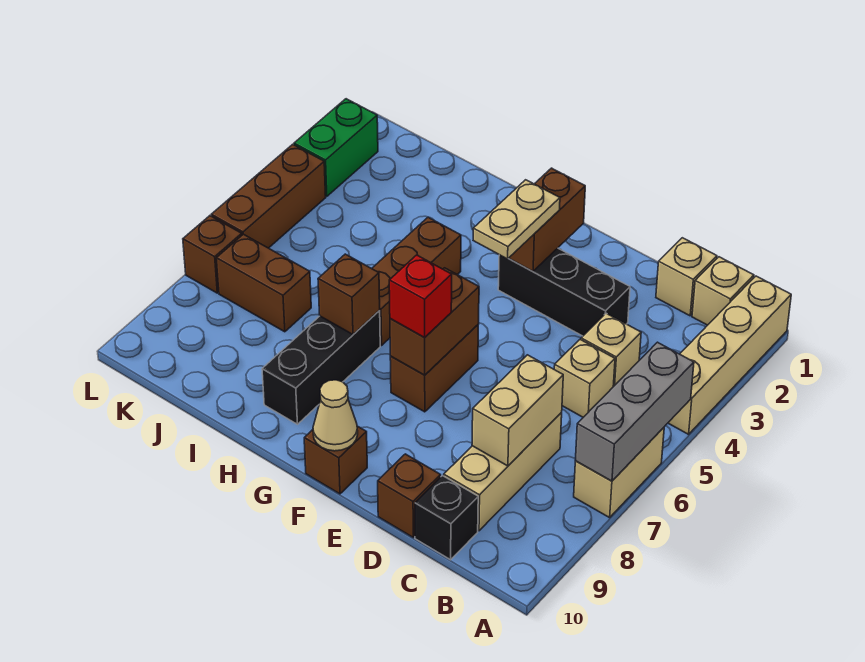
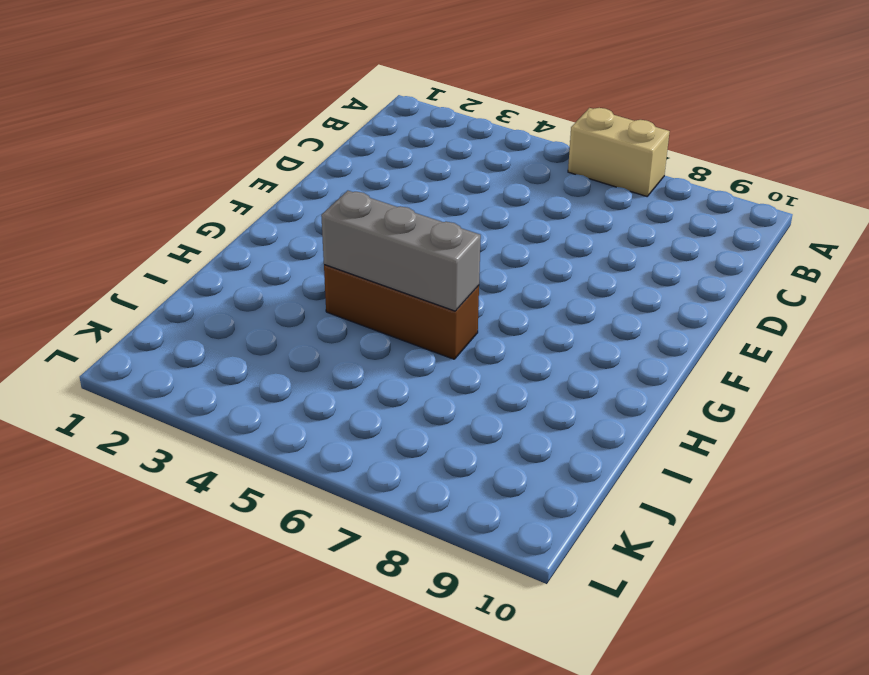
grey brick H4:H6 level 2 -> grey brick A5:A7 level 2
none -> tan brick A1:A4 level 1
none -> tan brick B1 level 1
none -> tan brick C1 level 1

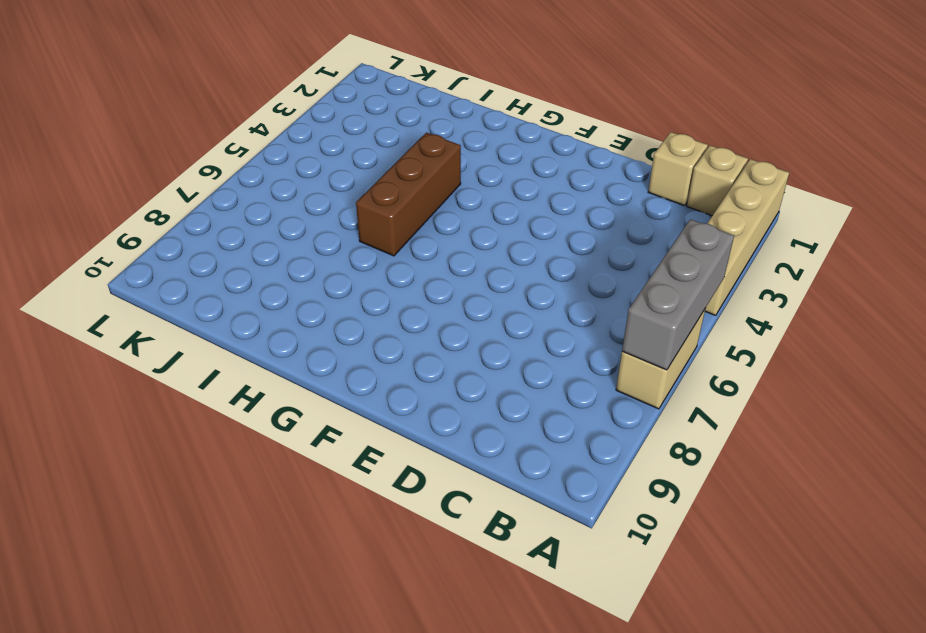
none -> tan brick C4 level 1
none -> tan brick C5 level 1
none -> tan brick C7:C9 level 1

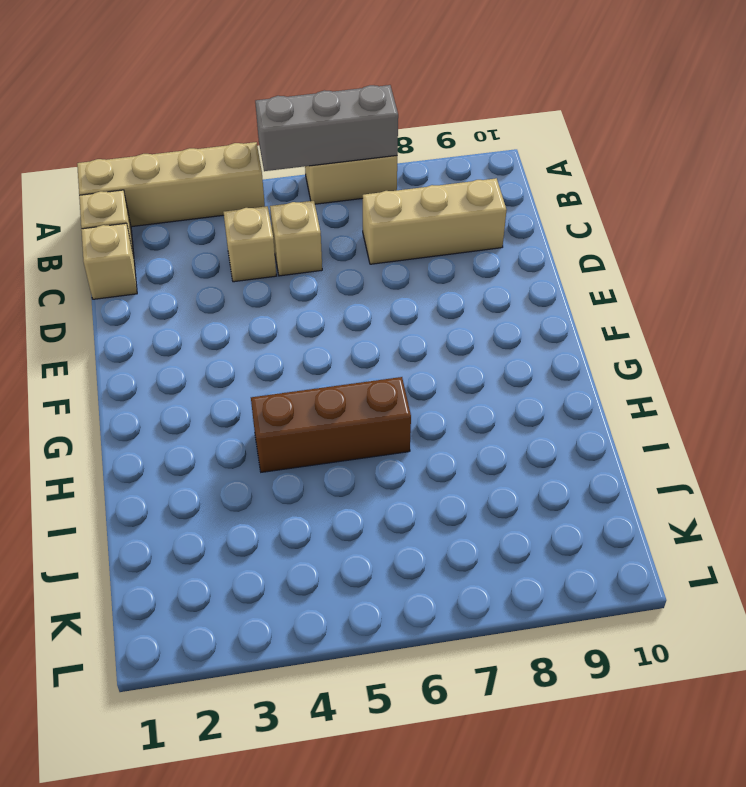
none -> black brick C10 level 1
none -> black brick D3:F3 level 1
none -> brown brick D10 level 1

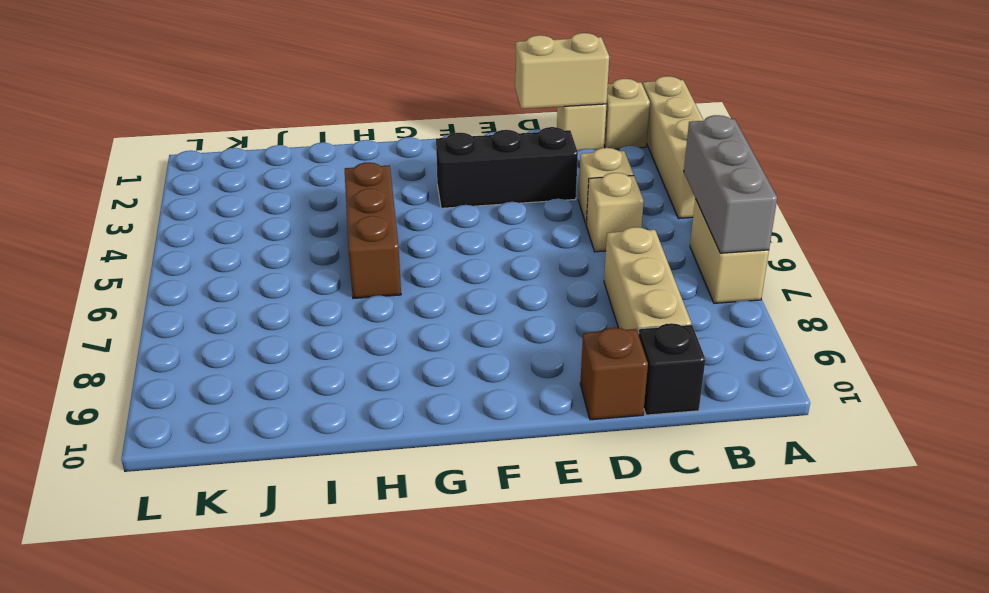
tan brick C1:D1 level 2 -> tan brick C7:C8 level 2
none -> brown brick F6:F7 level 1
none -> brown brick F10 level 1
none -> black brick H7:H9 level 1

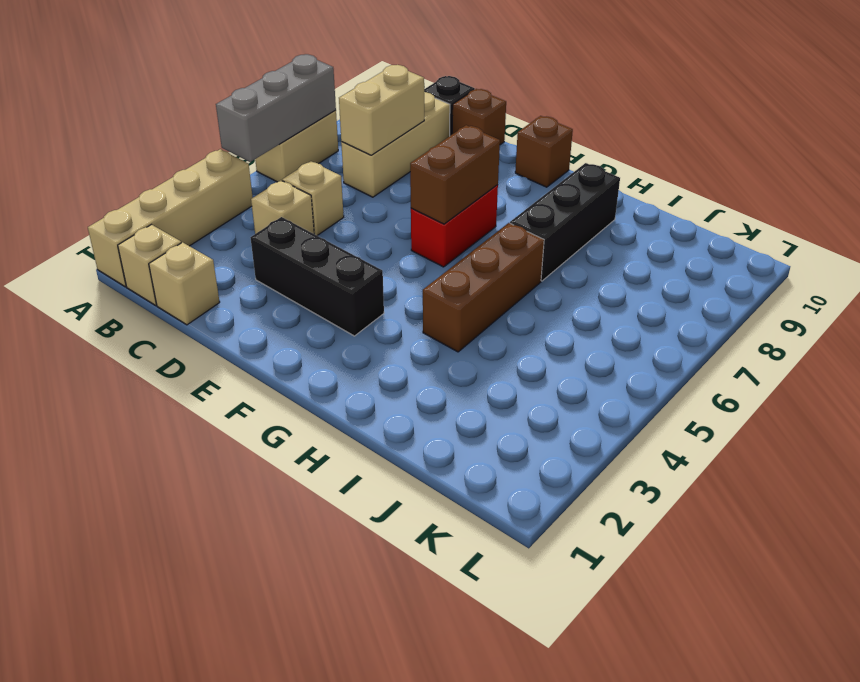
red brick F6:F7 level 1 -> brown brick F6:F7 level 1
none -> brown brick J7:K7 level 1
none -> green brick L2:L3 level 1
none -> brown brick L4:L6 level 1

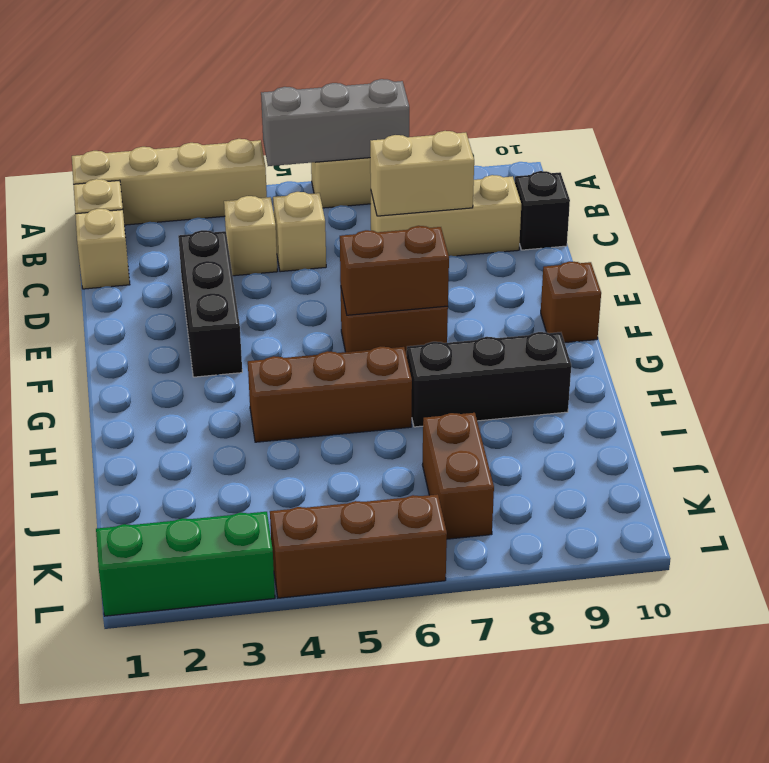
green brick L1:L3 level 1 -> green brick L2:L3 level 1
none -> brown brick D10 level 1
none -> brown brick L7 level 1
none -> brown brick F2:F3 level 2

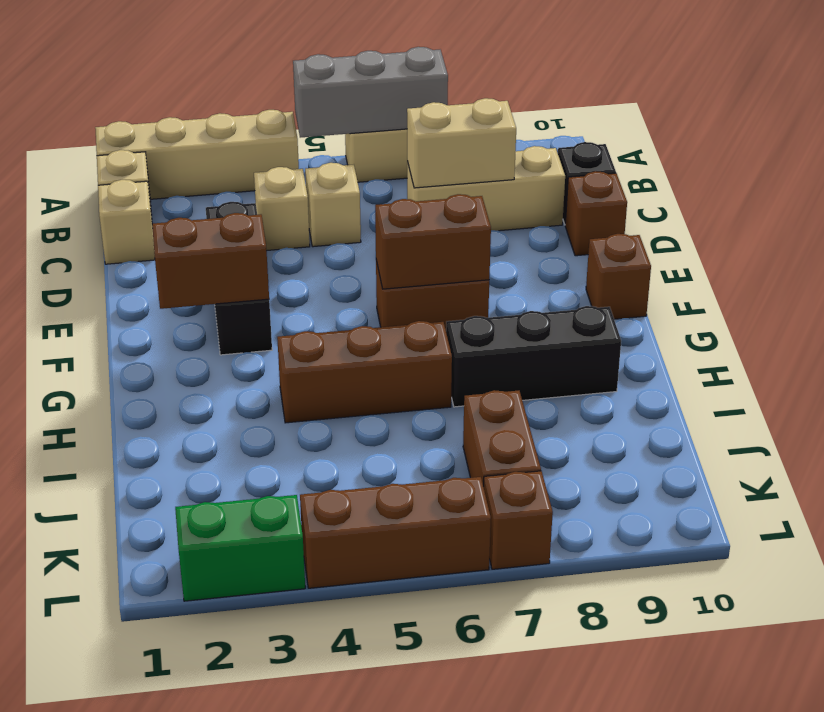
none -> tan cone F10 level 2
none -> brown brick H7 level 2
none -> tan plate F3:F4 level 3

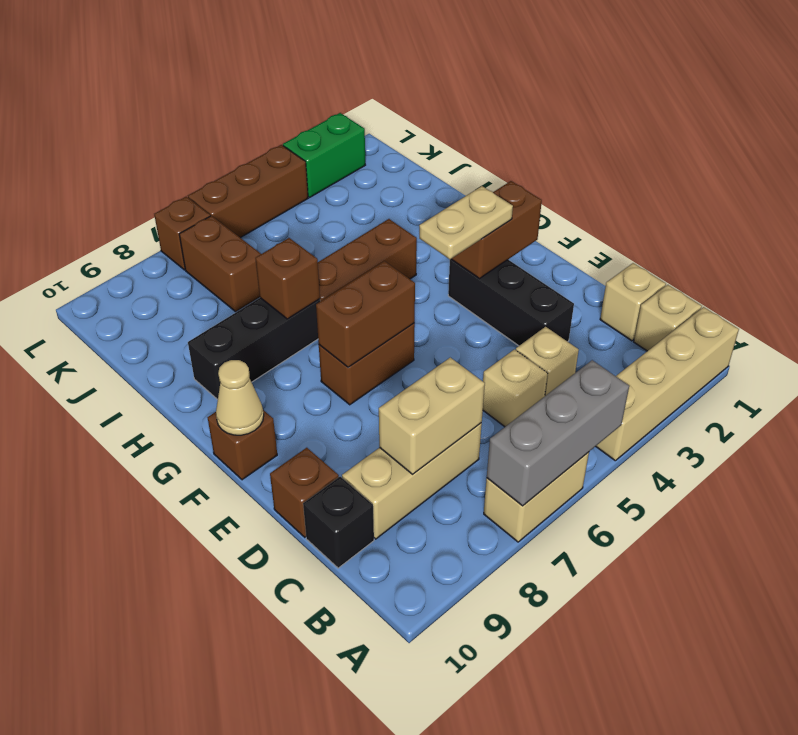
none -> red brick F7 level 3

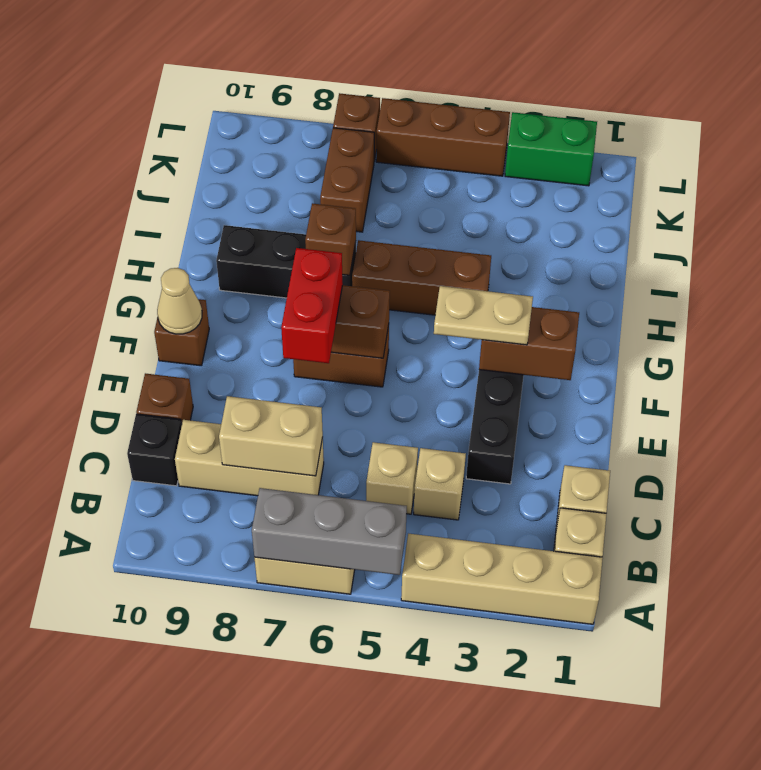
red brick E7:F7 level 3 -> red brick F7 level 3

